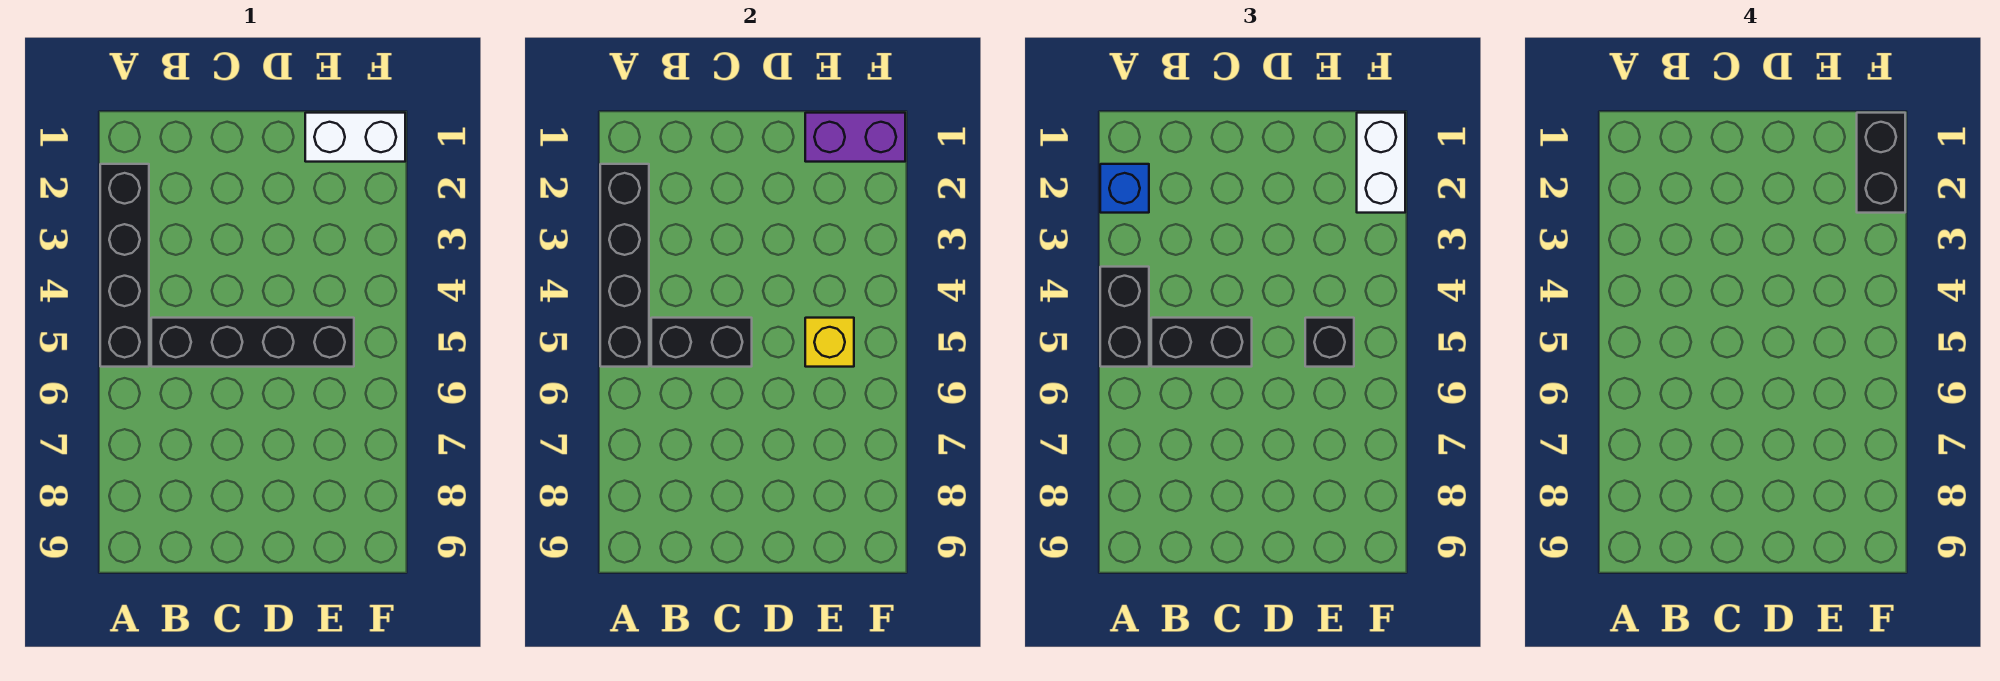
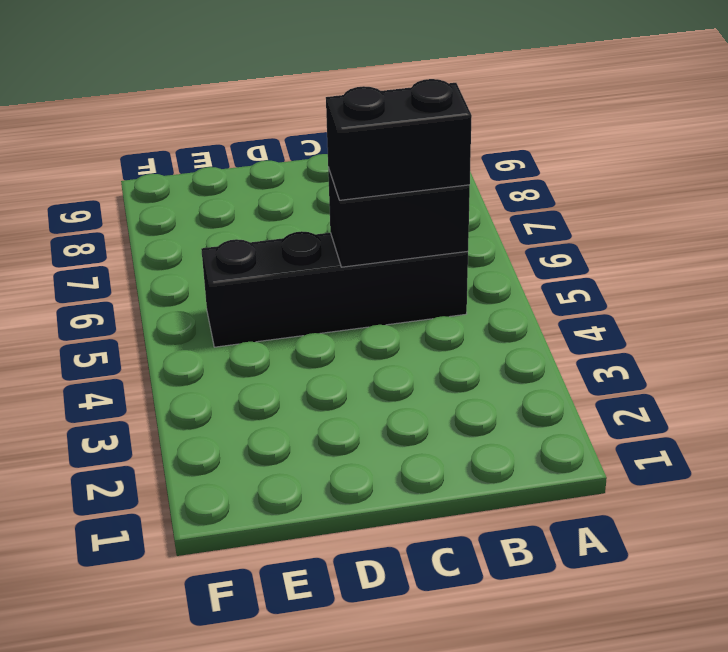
none -> black brick A2:A5 level 1
none -> white brick E1:F1 level 1
none -> black brick A2:A5 level 2

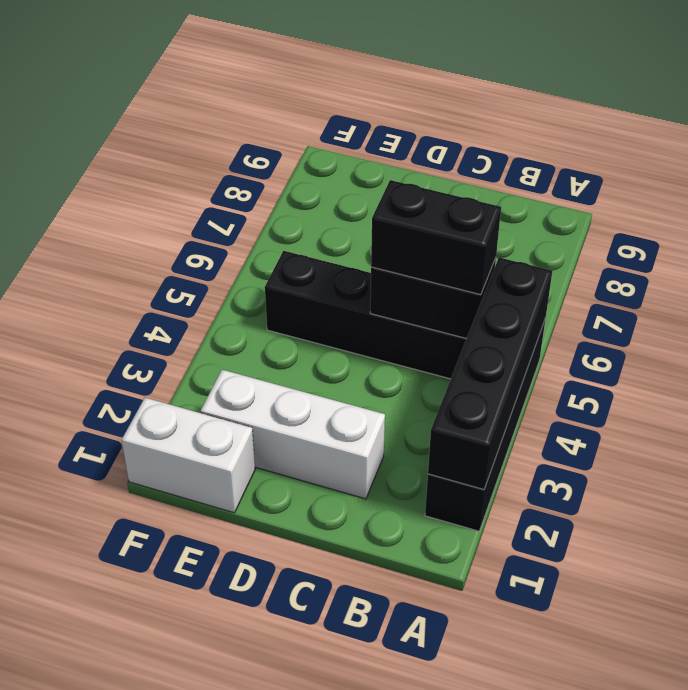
white brick C2:E2 level 1 -> none
none -> purple brick E1:F1 level 2
none -> yellow brick E5 level 2
none -> blue brick A2 level 3

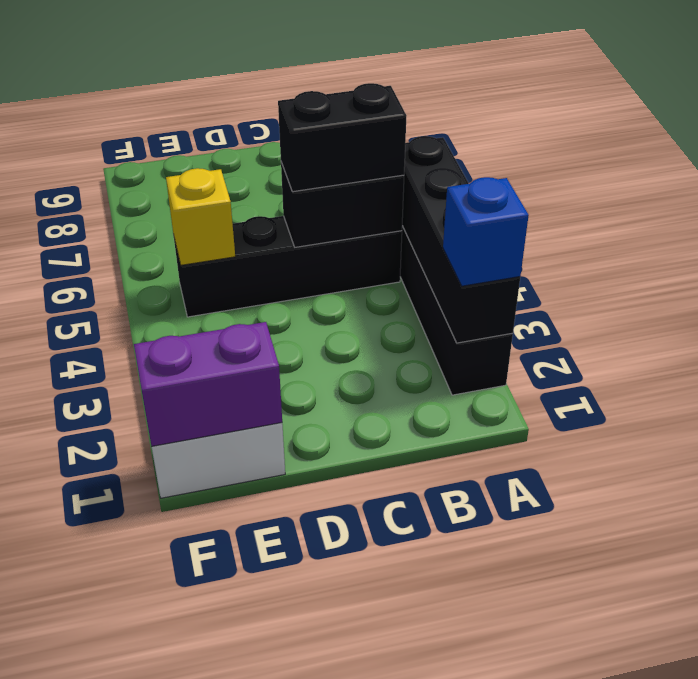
none -> black brick A4:A5 level 3
none -> black brick E5 level 3
none -> white brick F1:F2 level 3

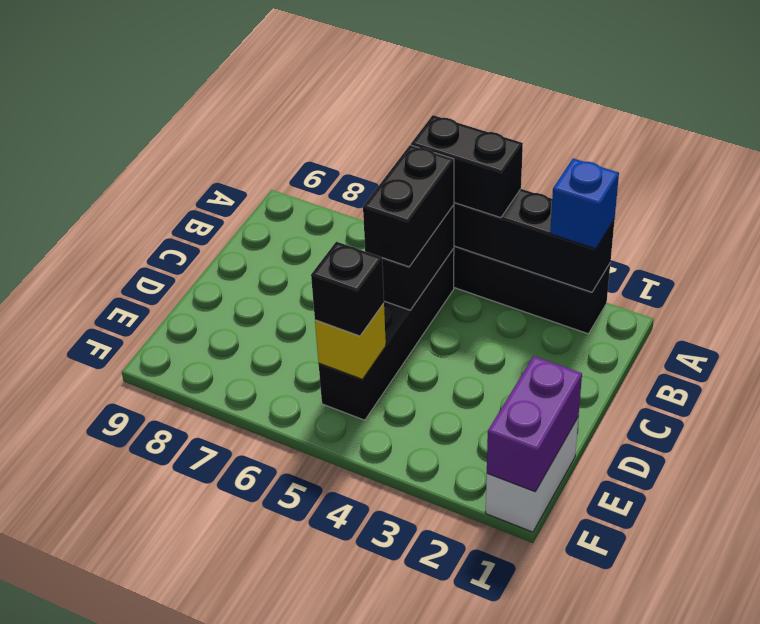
none -> white brick F1:F2 level 3
none -> black brick F1:F2 level 4

